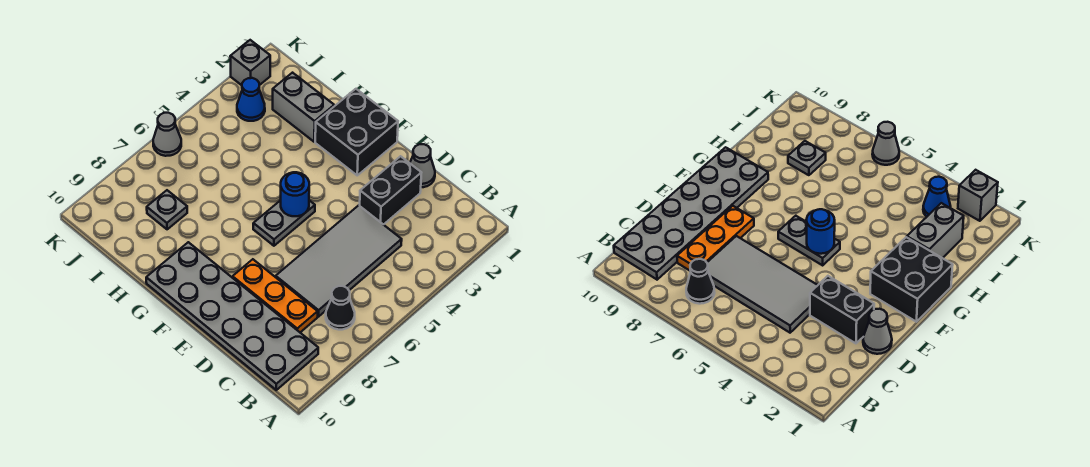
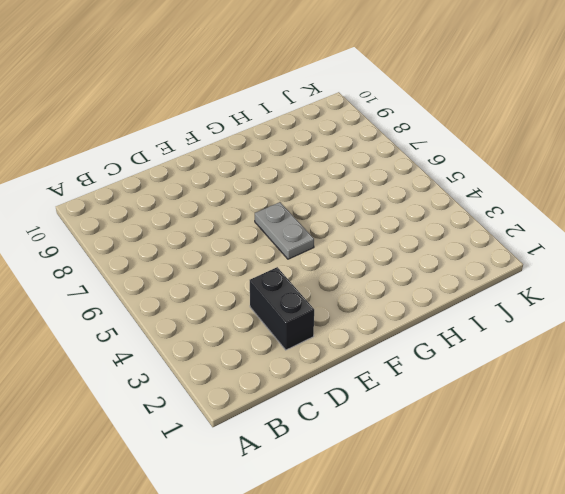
none -> black cone B7 level 1
none -> grey plate B9:G10 level 1
none -> grey tile C4:D7 level 1

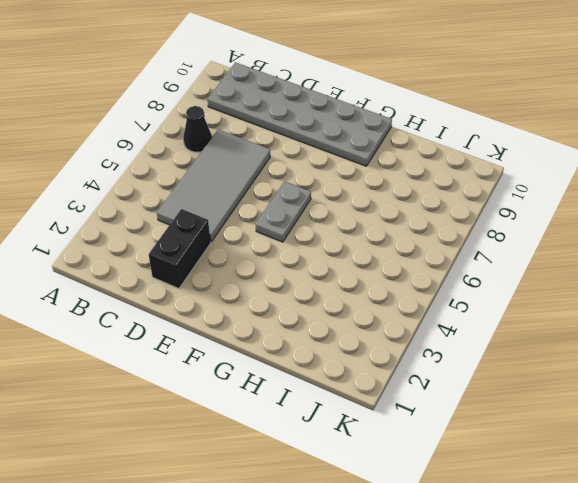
none -> orange plate C8:E8 level 1
none -> grey cone D1 level 1
none -> black brick F1:G2 level 1

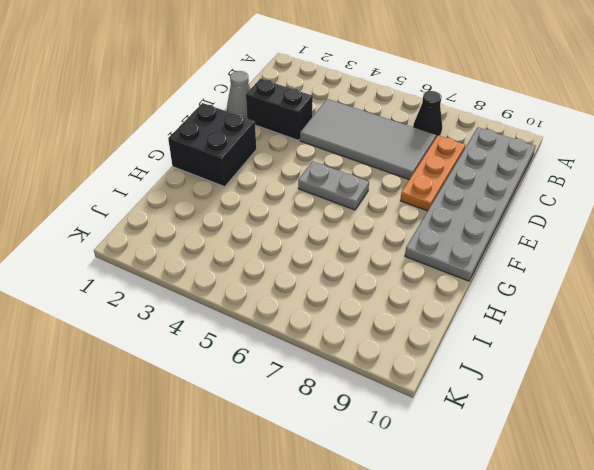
none -> grey brick H2:I2 level 1
none -> grey plate I8 level 1
none -> blue cone J3 level 1

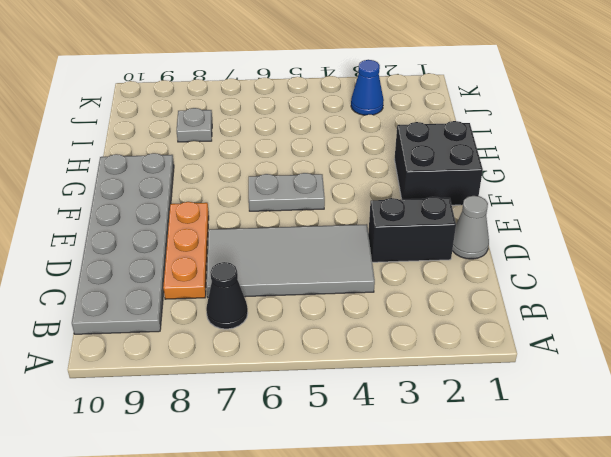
none -> grey brick H2:I2 level 1
none -> grey brick K2 level 1
none -> grey cone K6 level 1

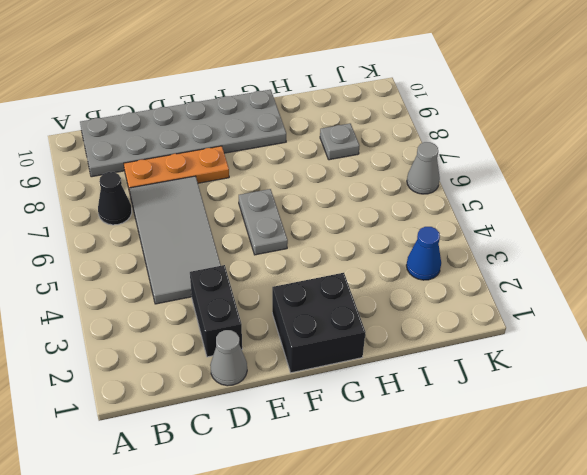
none -> grey brick H2:I2 level 1
none -> grey brick K2 level 1
none -> blue round brick F5 level 2

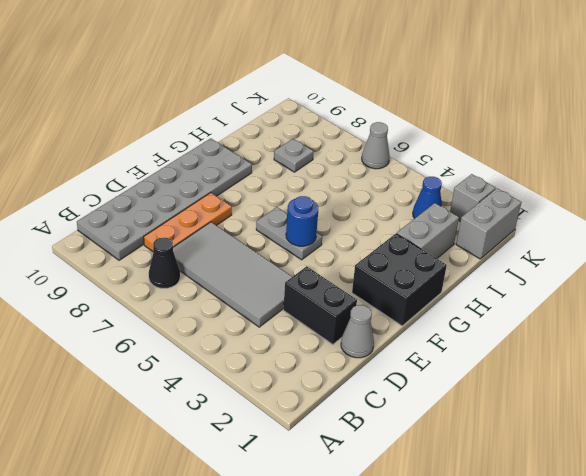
grey brick J1:K1 level 1 -> none

